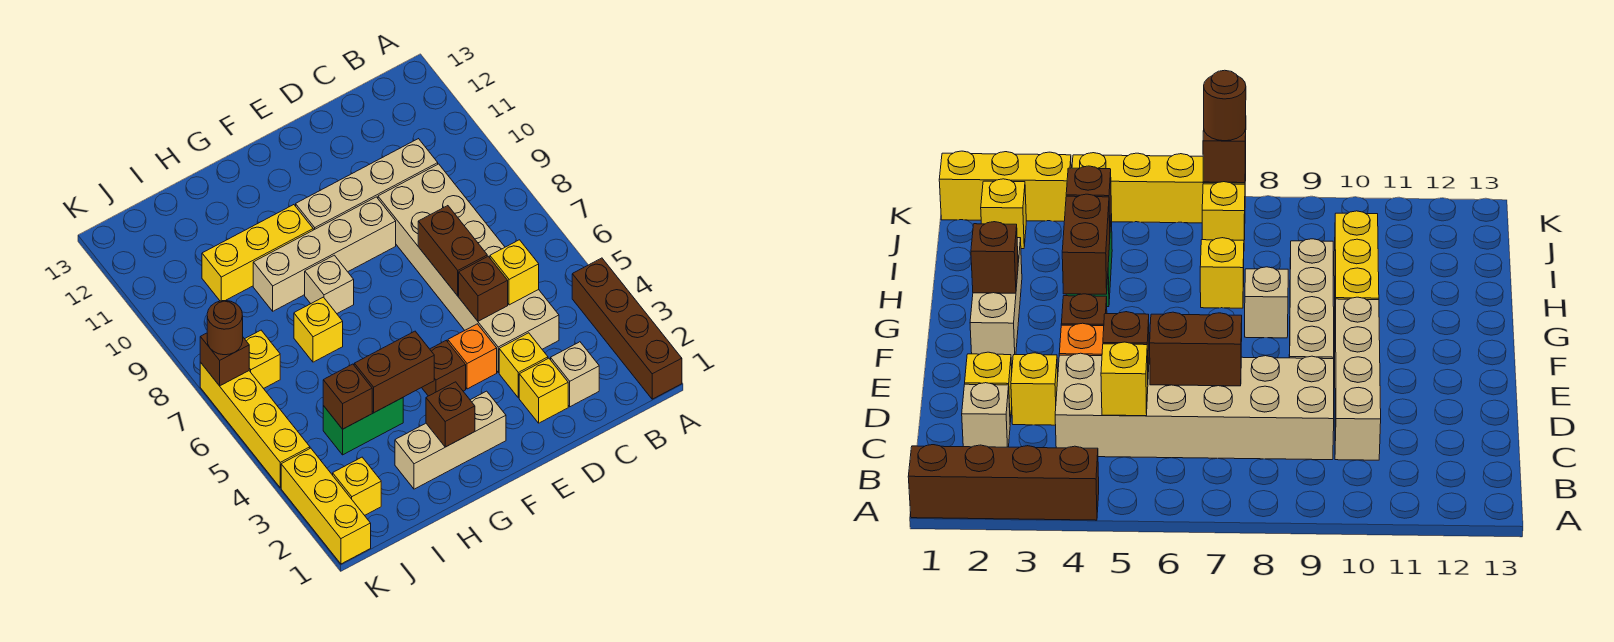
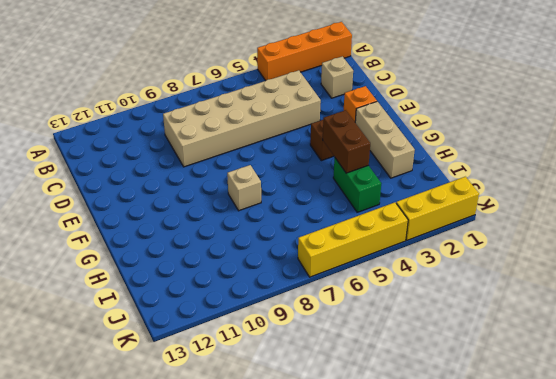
orange brick A1:A4 level 1 -> brown brick A1:A4 level 1
orange brick E2 level 1 -> orange brick E4 level 1
none -> tan brick C10:F10 level 1
none -> yellow brick D2 level 1
none -> yellow brick D3 level 1

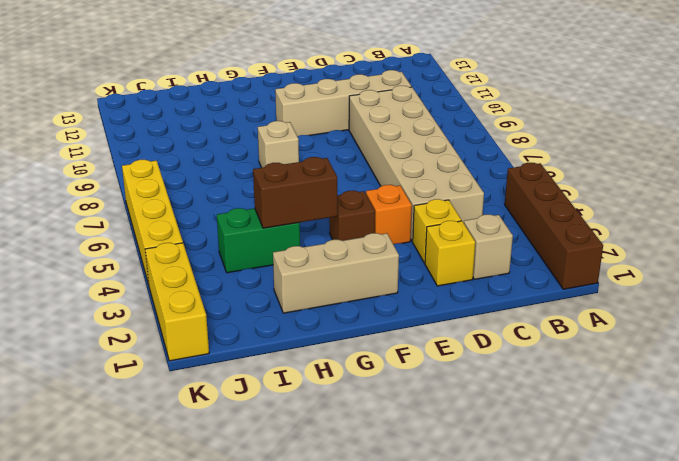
none -> tan brick E9:H9 level 1
none -> yellow brick G10:I10 level 1
none -> yellow brick H7 level 1

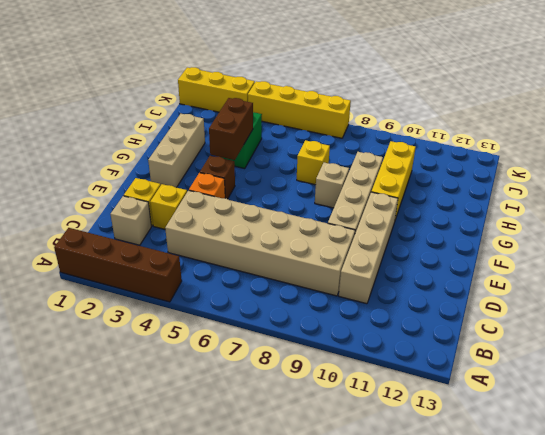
none -> yellow brick J2 level 1
none -> yellow brick J7 level 1
none -> yellow brick C5 level 2

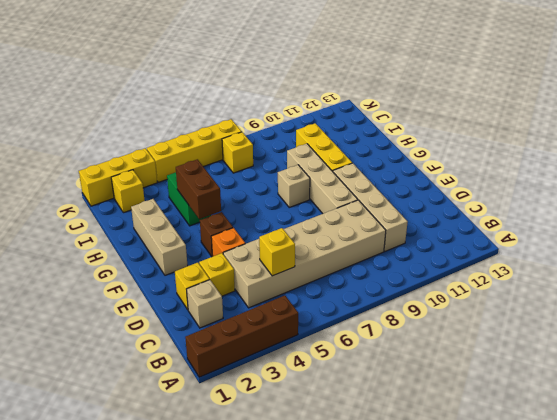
none -> yellow brick H7 level 1
none -> brown brick D5 level 2
none -> brown brick D6:D7 level 2

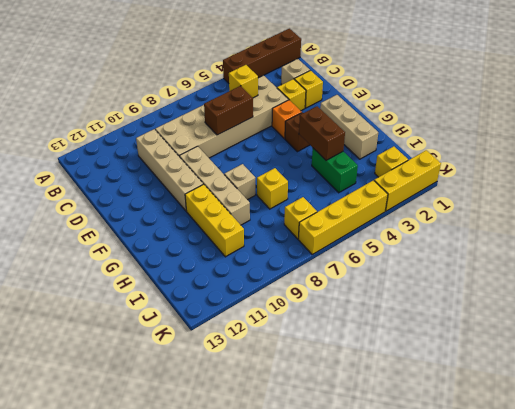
none -> brown brick D5 level 2
none -> brown brick G2 level 2
none -> brown brick I4 level 2

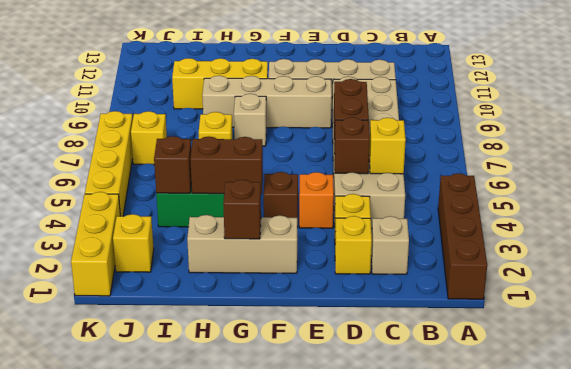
none -> brown brick K7 level 2
none -> brown round brick K7 level 3

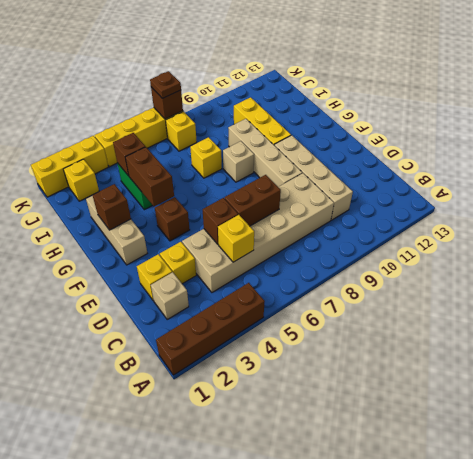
brown plate K7 level 3 -> brown round brick K7 level 3
none -> orange brick E4 level 1

